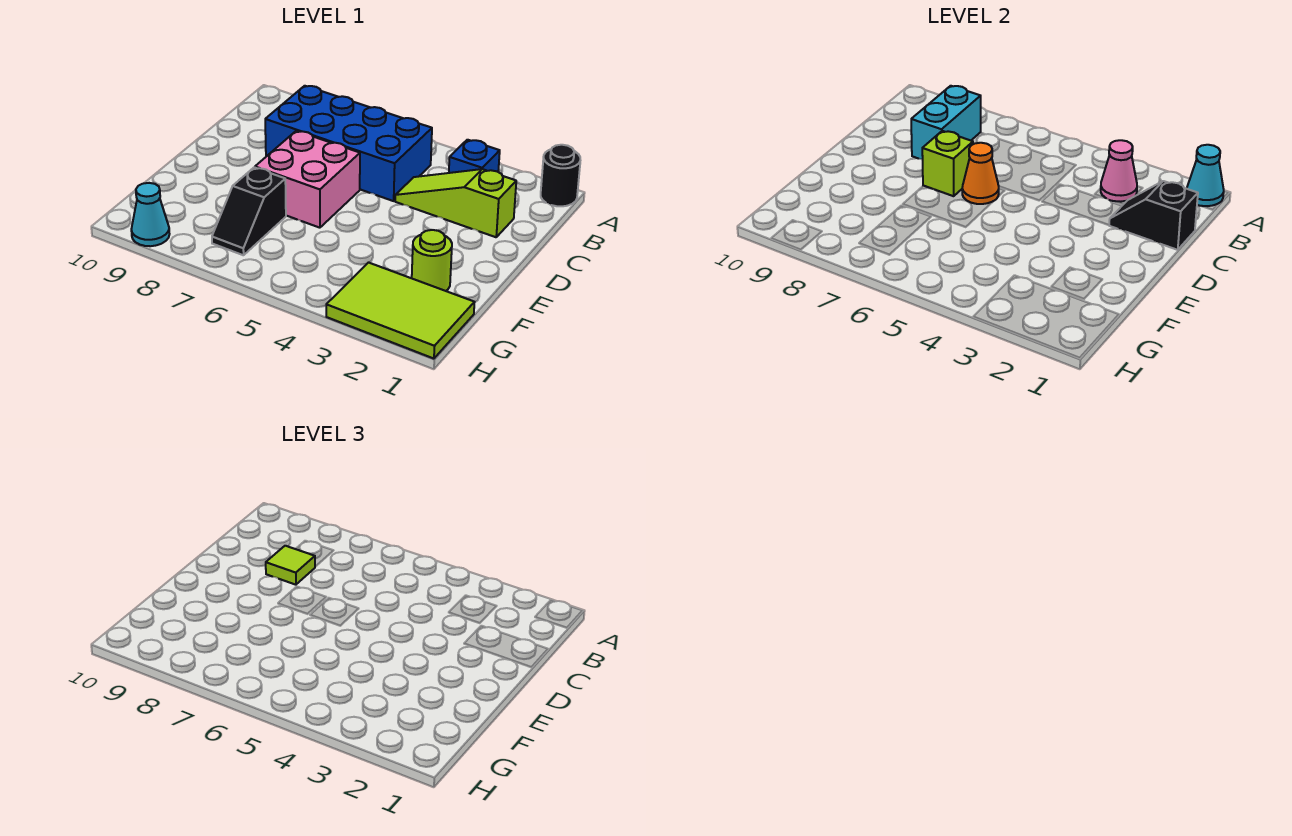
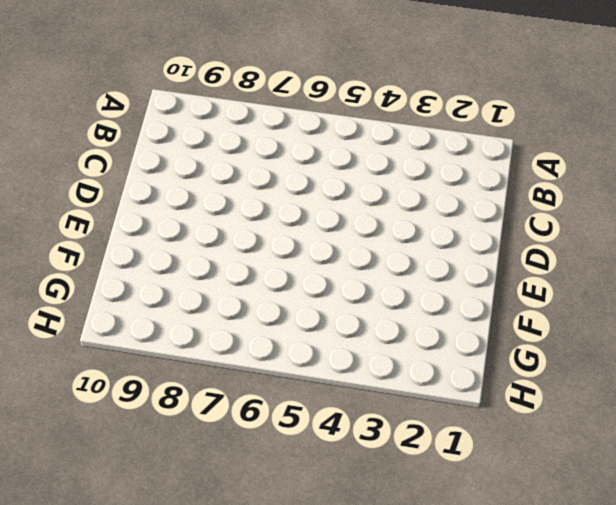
none -> black round brick A1 level 1
none -> blue brick B3 level 1
none -> blue brick B5:C8 level 1

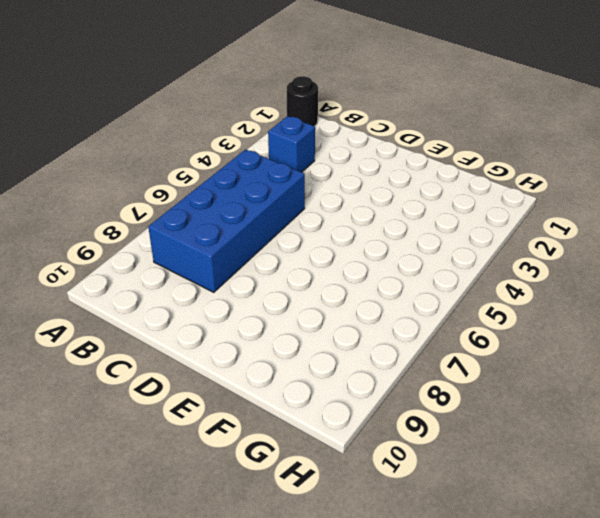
none -> lime slope C2:C4 level 1 top 2
none -> pink brick D6:E7 level 1
none -> lime round brick F2 level 1

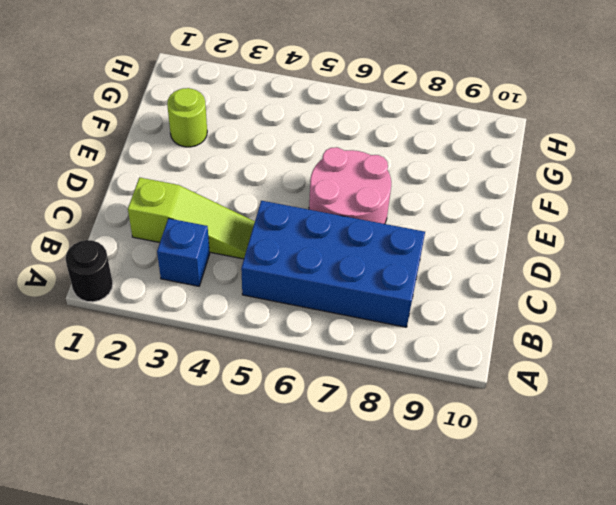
pink round brick D6:E7 level 1 -> pink brick D6:E7 level 1
none -> black slope F7:G7 level 1 top F
none -> lime tile G1:H3 level 1
none -> cyan cone H9 level 1

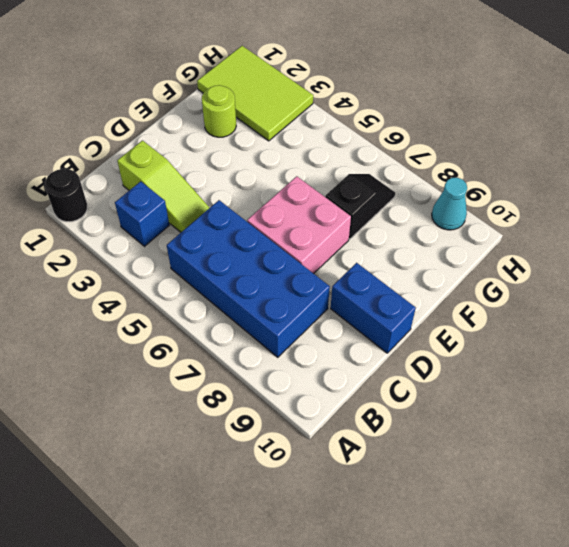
blue brick D9:D10 level 1 -> none
none -> cyan cone A1 level 2
none -> pink cone B3 level 2
none -> cyan brick B8:C8 level 2

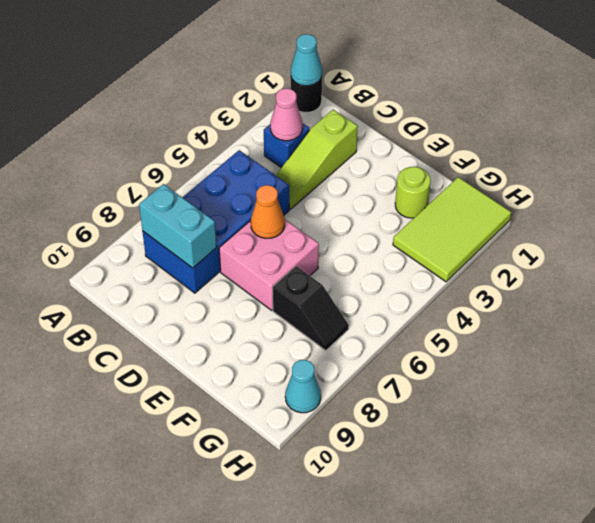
none -> black slope C1:C2 level 2 top 1
none -> lime brick D7 level 2
none -> lime tile C8 level 3

